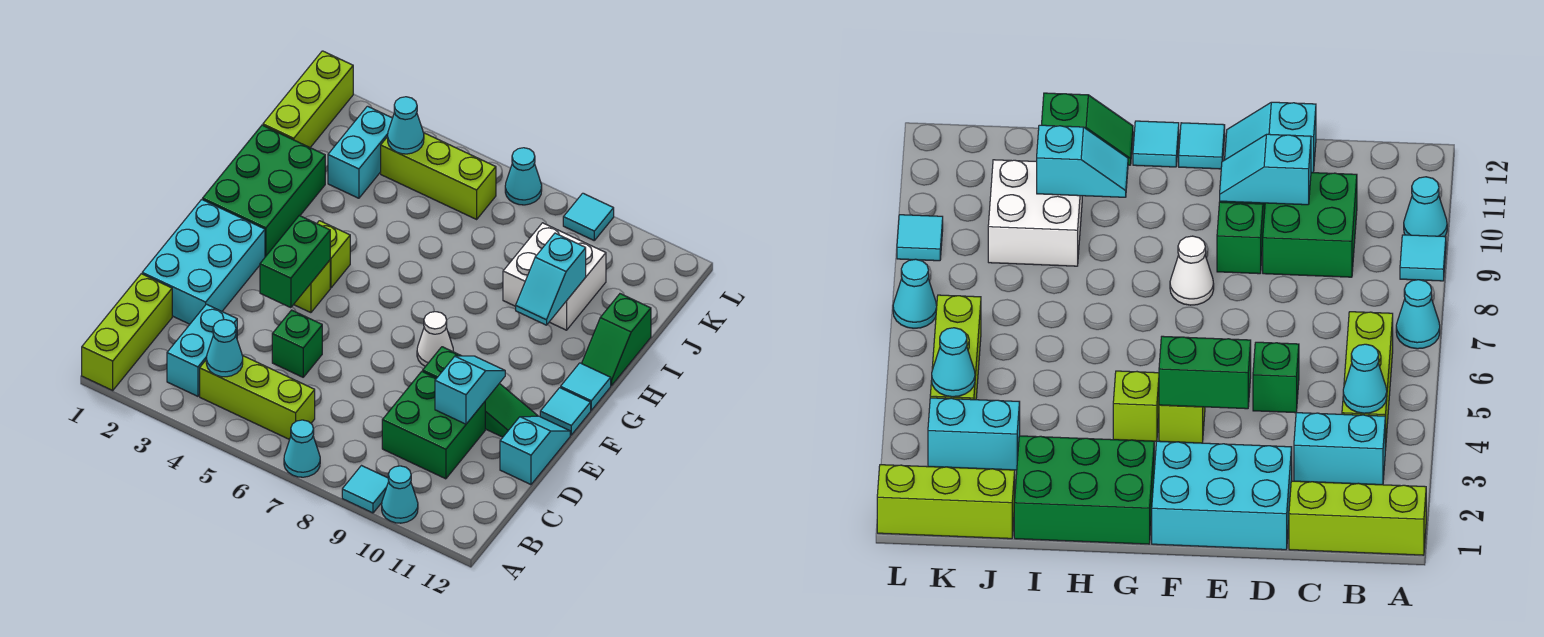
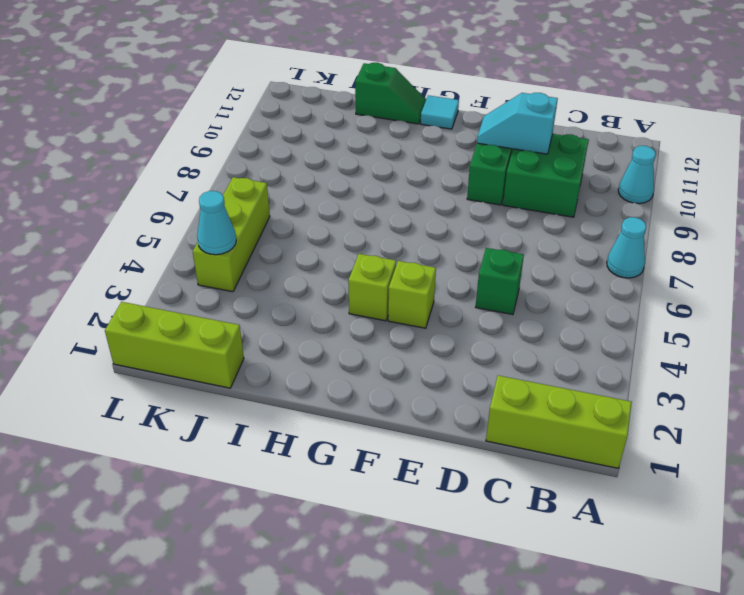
none -> cyan tile A9 level 1
none -> cyan brick B3:C3 level 1
none -> lime brick B4:B6 level 1

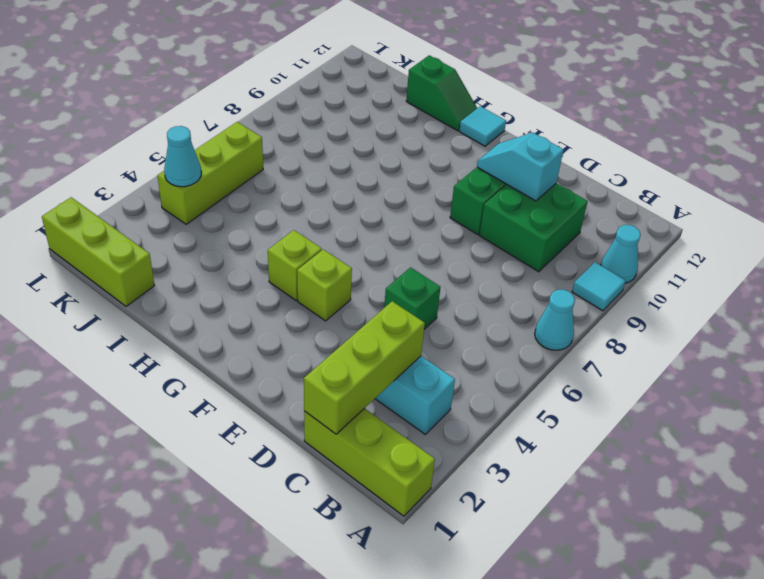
lime brick C1:C3 level 2 -> lime brick B4:B6 level 1
none -> cyan brick D1:F2 level 1
none -> cyan slope D12:E12 level 1 top D
none -> white cone F8 level 1

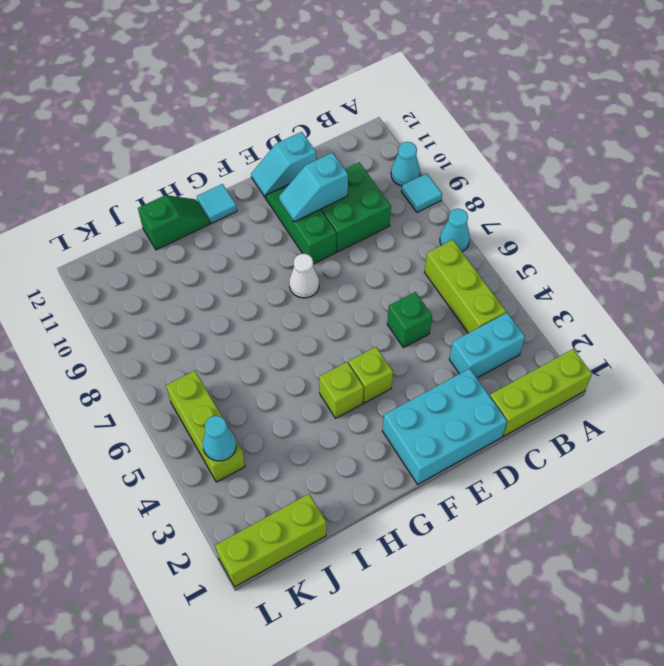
none -> cyan tile F12 level 1
none -> green brick G1:I2 level 1
none -> white brick I9:J10 level 1

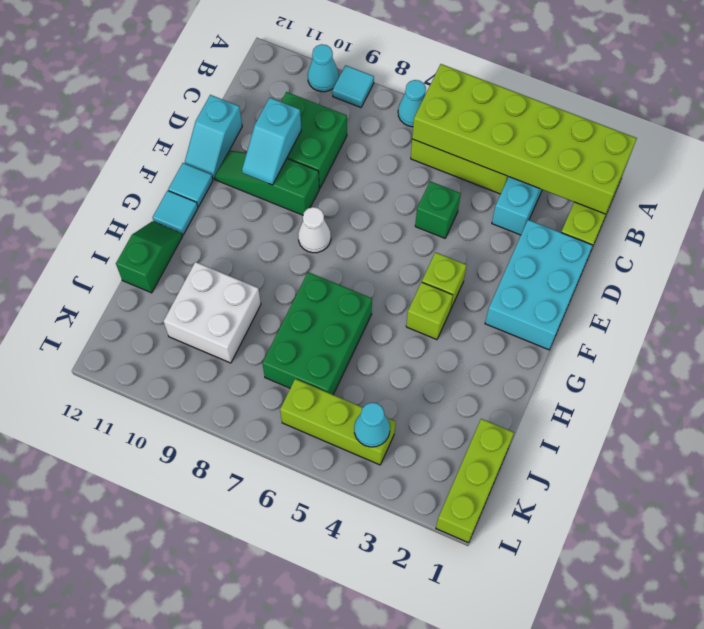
lime brick A1:B6 level 2 -> cyan cone B4 level 2
green brick H6:J7 level 1 -> green brick G1:I2 level 1
none -> cyan brick J3:K3 level 1
none -> cyan cone L7 level 1
none -> cyan tile L9 level 1

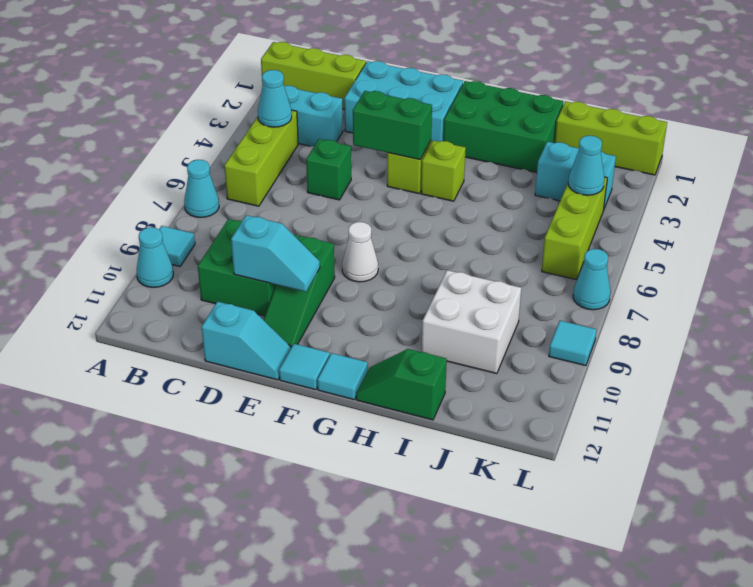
none -> cyan slope H10:I10 level 2 top I

